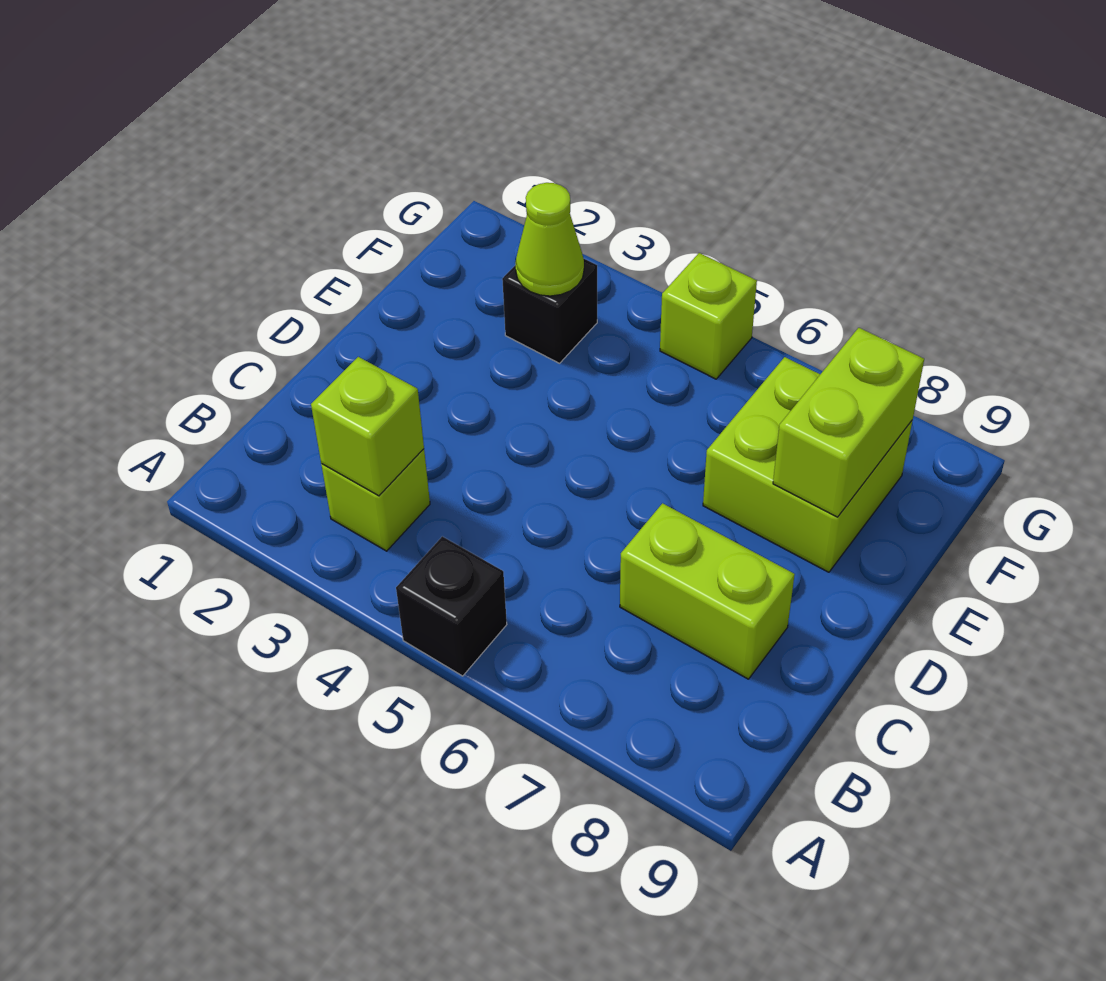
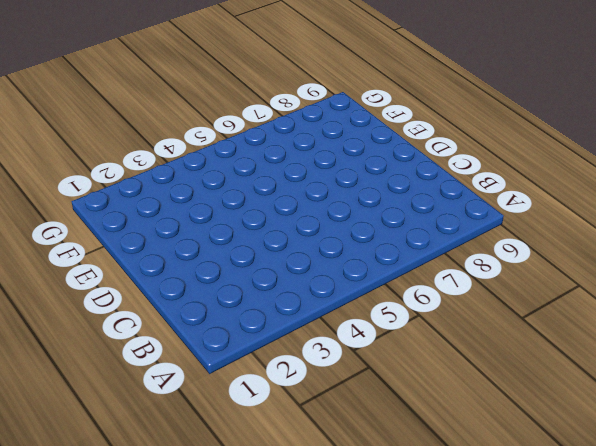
none -> black brick A5 level 1
none -> lime brick B3 level 1

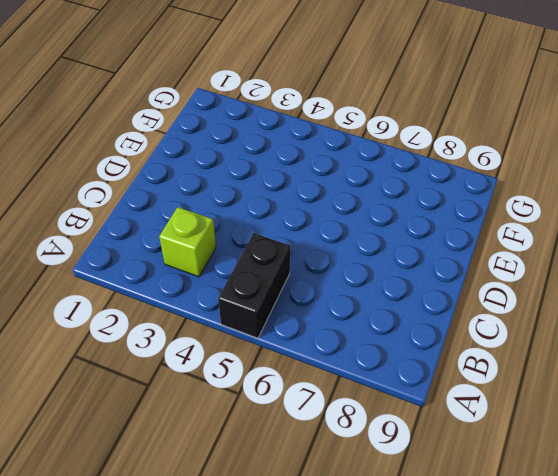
black brick A5:B5 level 1 -> black brick A5 level 1
none -> lime brick C7:C8 level 1
none -> lime brick E7:F8 level 1

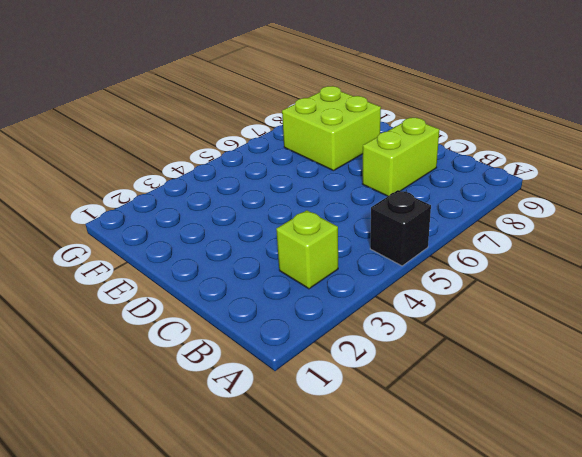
none -> black brick F3 level 1
none -> lime brick G5 level 1

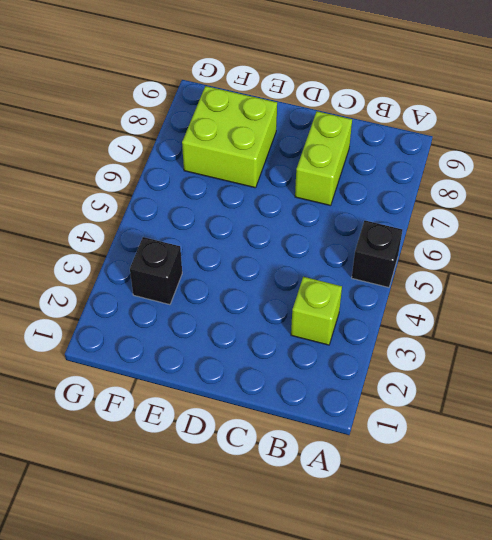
none -> lime brick G5 level 1
none -> lime brick B3 level 2

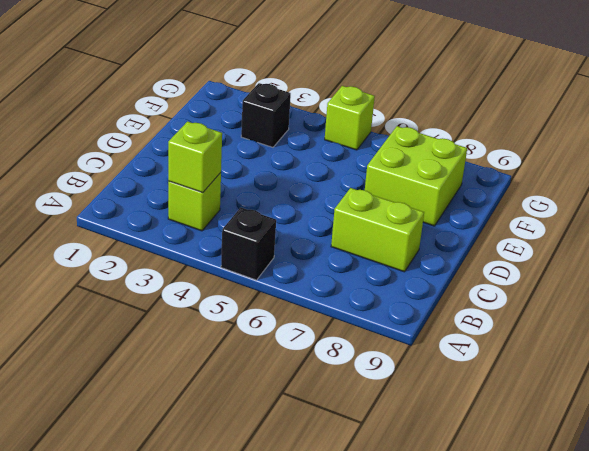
none -> lime brick E8:F8 level 2
none -> lime cone F3 level 2

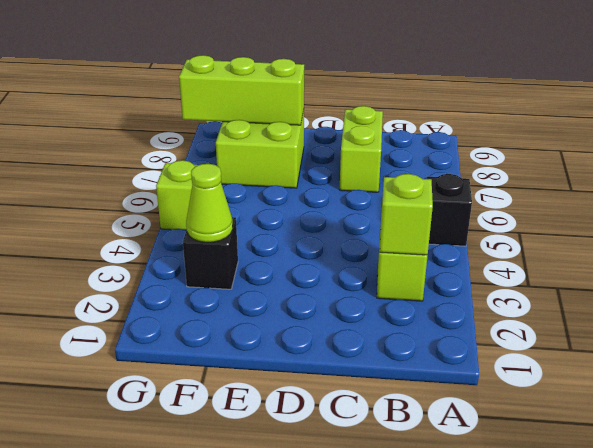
lime brick E8:G8 level 2 -> lime brick E8:F8 level 2

